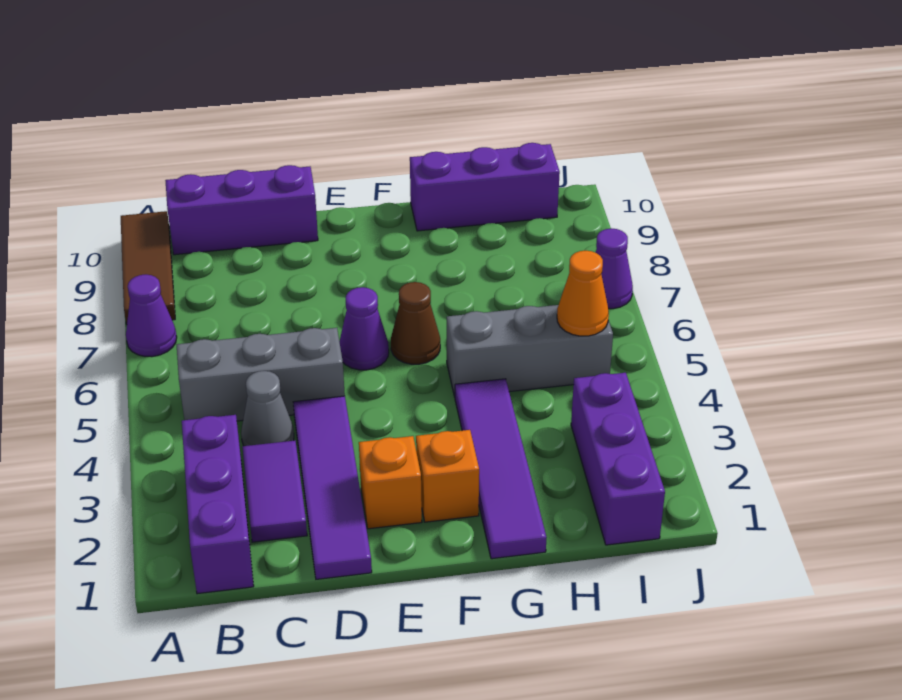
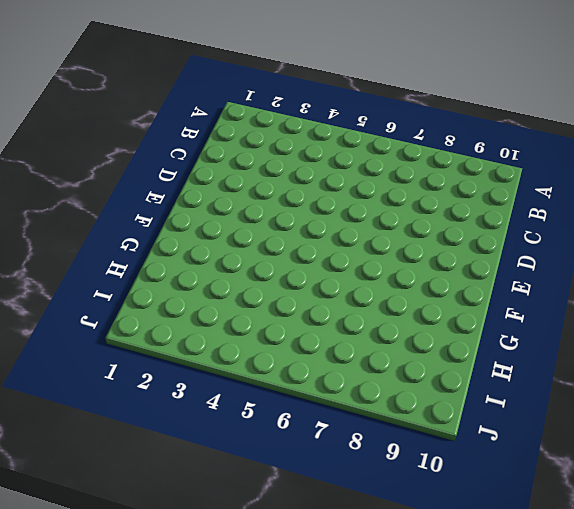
none -> purple cone A7 level 1
none -> brown tile A8:A10 level 1
none -> purple brick B1:B3 level 1

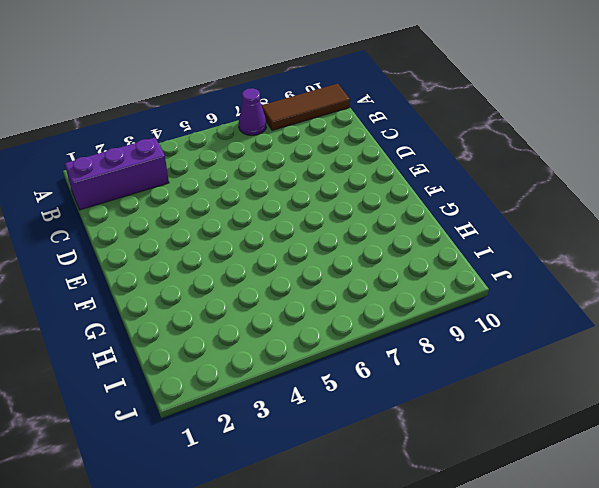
none -> grey brick B5:D5 level 1
none -> purple brick B10:D10 level 1
none -> purple tile C2:C3 level 1

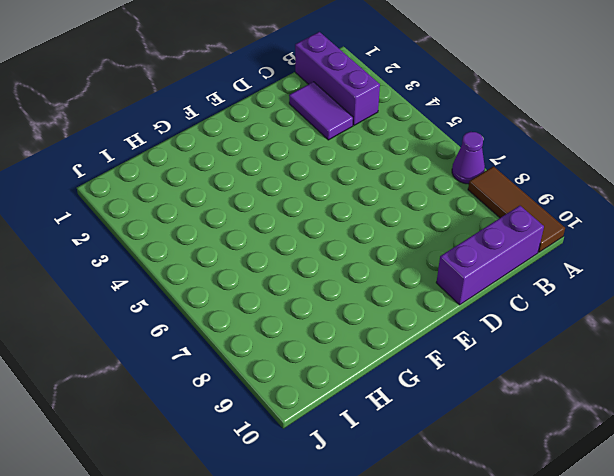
none -> grey brick B5:D5 level 1
none -> grey cone C4 level 1
none -> purple tile D1:D4 level 1

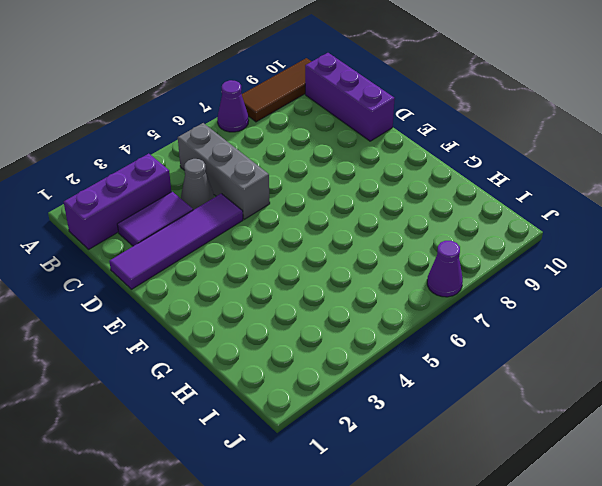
none -> orange brick E2 level 1
none -> purple cone E6 level 1
none -> orange brick F2 level 1

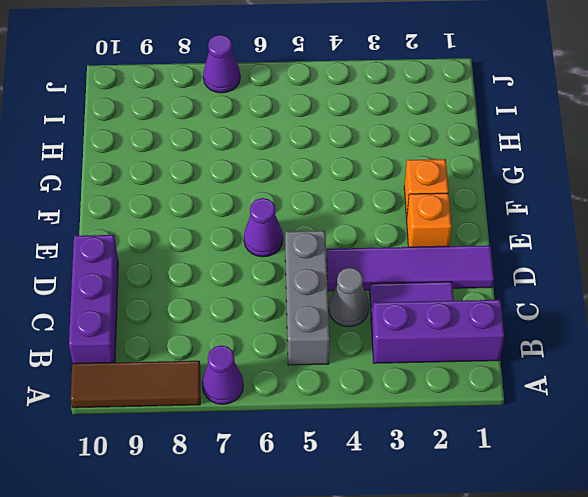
none -> brown cone F6 level 1
none -> purple tile G1:G4 level 1
none -> grey brick G5:I5 level 1

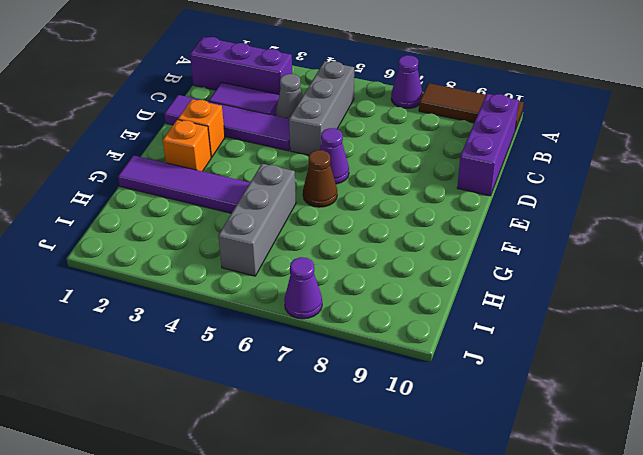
none -> purple brick G10:I10 level 1
none -> purple brick I1:I3 level 1
none -> orange cone I5 level 2

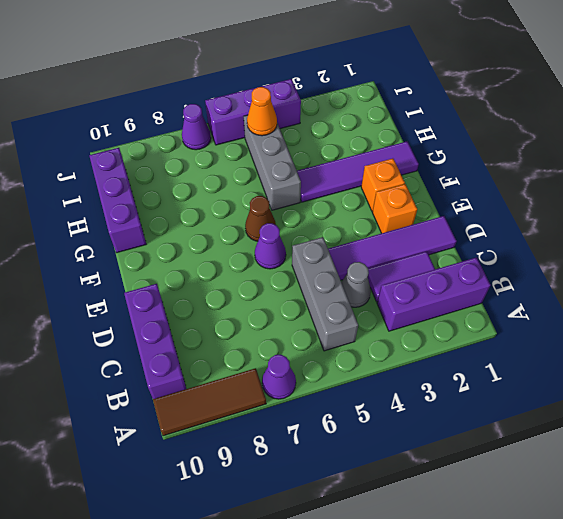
purple brick J4:J6 level 1 -> purple brick I1:I3 level 1

